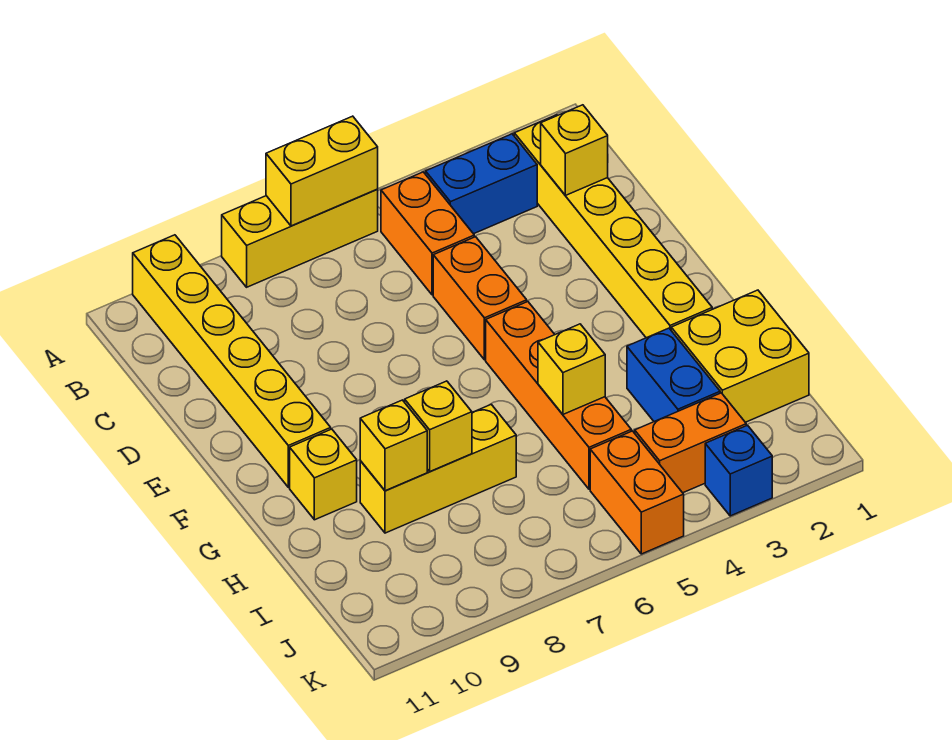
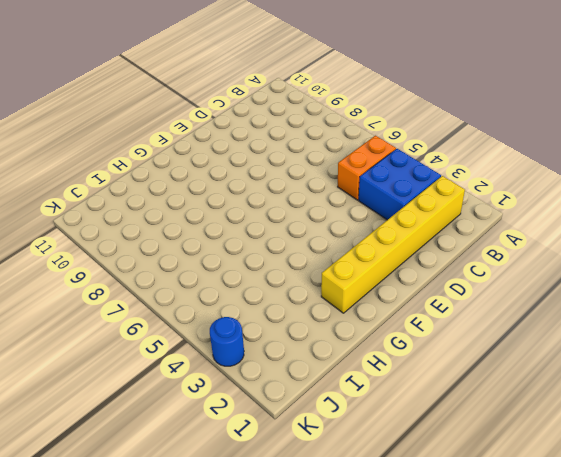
blue brick B3:C4 level 1 -> blue brick B3:B4 level 1
blue round brick K3 level 1 -> blue brick K3 level 1
none -> yellow brick A6:A8 level 1
none -> yellow brick A10:F10 level 1
none -> orange brick D5:E5 level 1

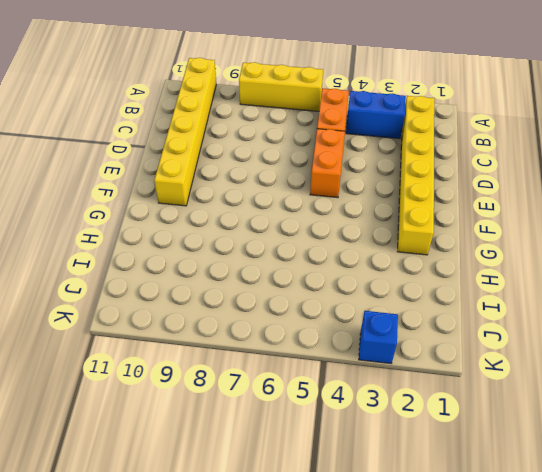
none -> orange brick F5:I5 level 1
none -> yellow brick G10 level 1
none -> yellow brick H1:I2 level 1

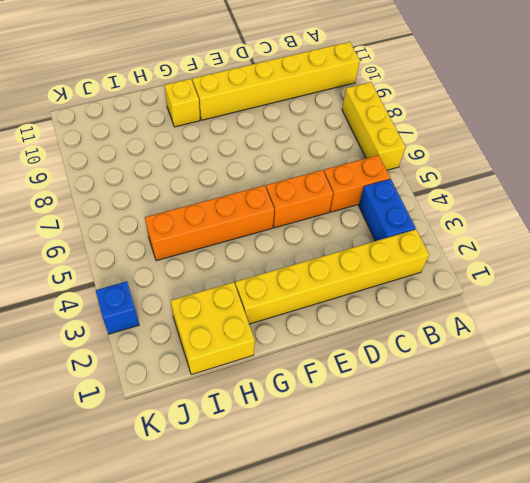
none -> blue brick H3:I3 level 1
none -> yellow brick H7:H9 level 1
none -> orange brick J3:J4 level 1

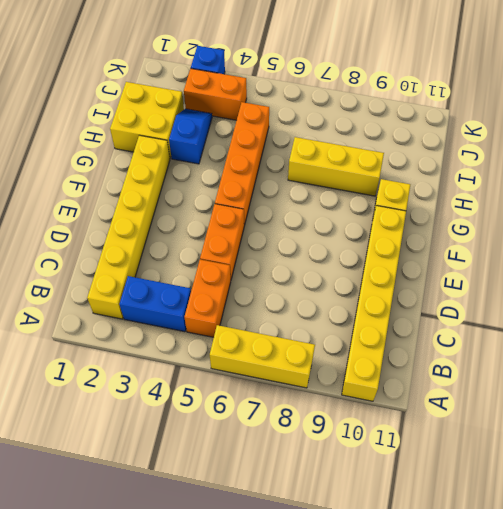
blue slope H3:I3 level 1 top H -> blue brick H3:I3 level 1
none -> orange brick J5:K5 level 1
none -> yellow brick A6:A7 level 2
none -> yellow brick C2 level 2

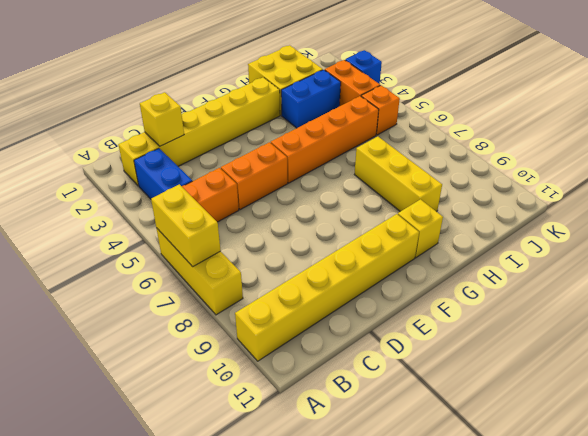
orange brick J5 level 1 -> orange brick J5:K5 level 1
none -> yellow brick H5 level 2
none -> yellow brick H8 level 2
none -> yellow brick H9 level 2

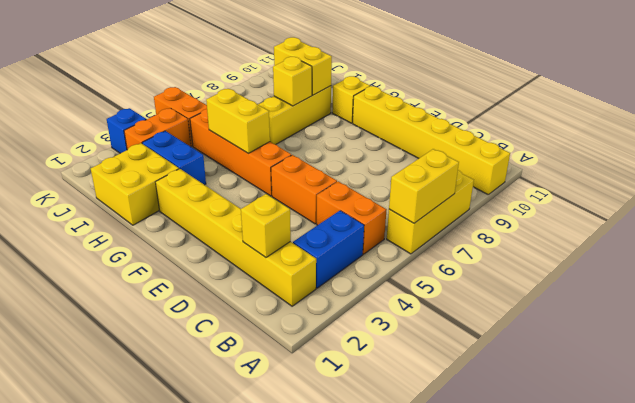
yellow brick G5:H5 level 2 -> yellow brick H5 level 2
yellow brick H9:I9 level 2 -> yellow brick H9 level 2

